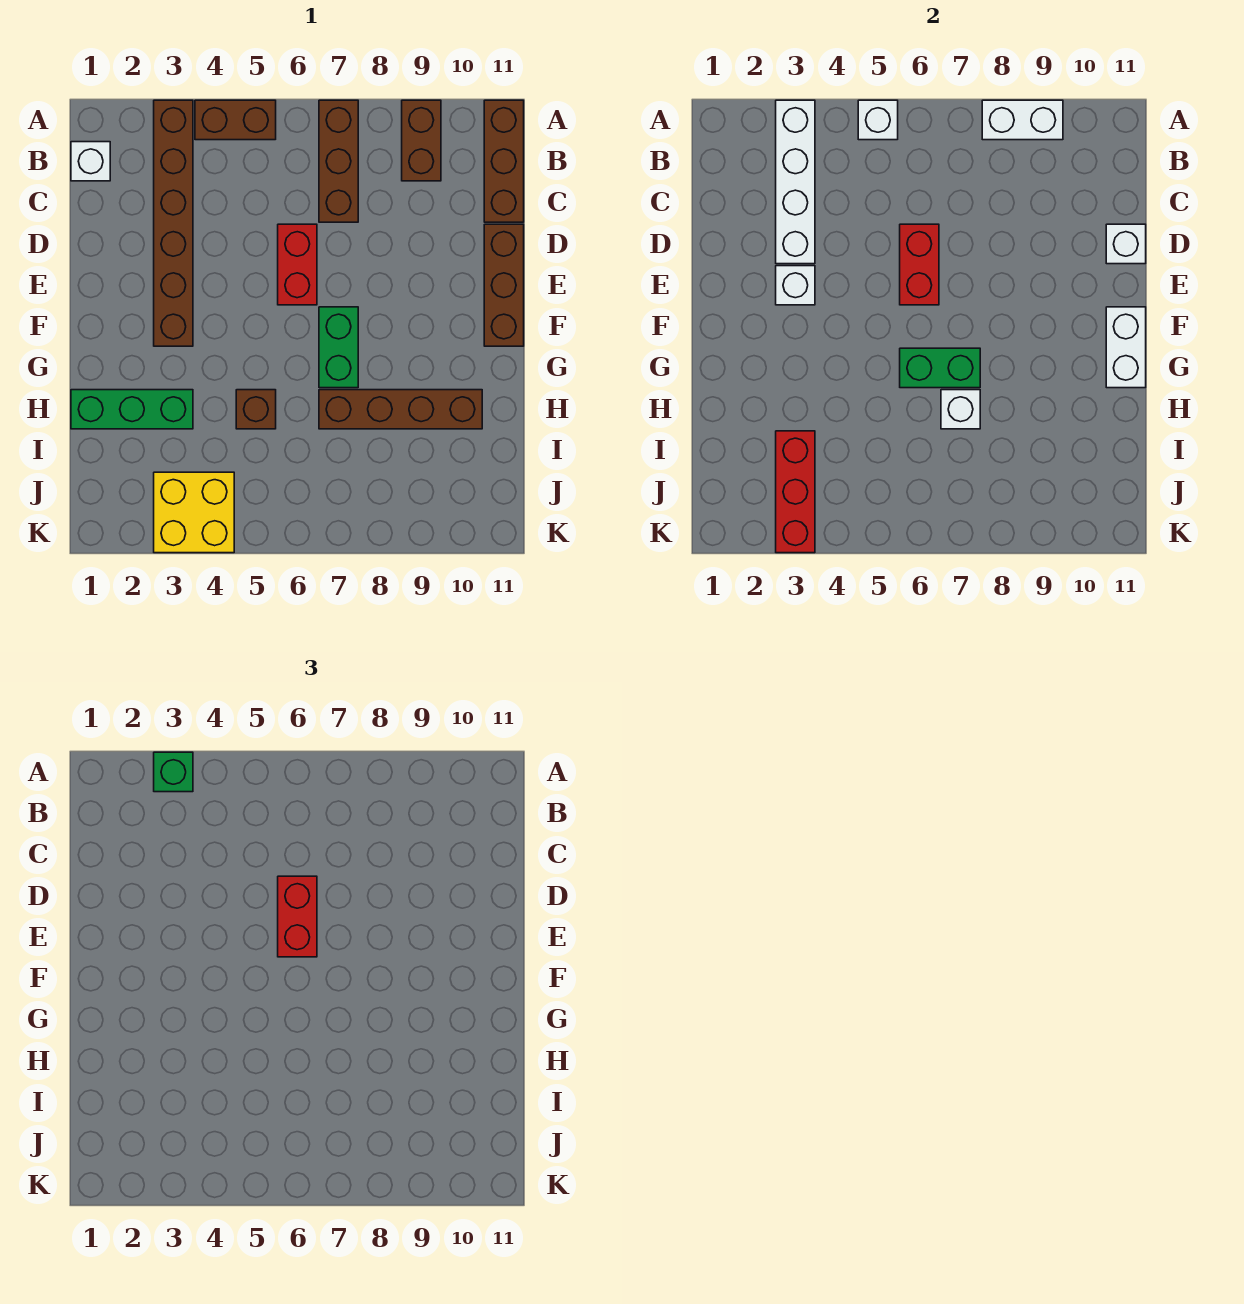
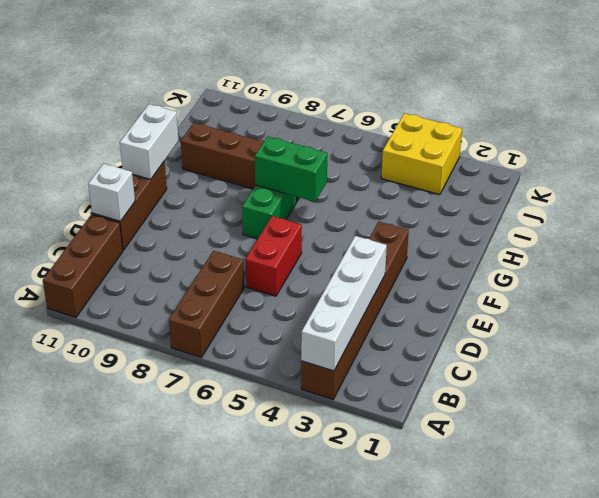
none -> brown brick A4:A5 level 1
none -> brown brick A9:B9 level 1
none -> white brick B1 level 1

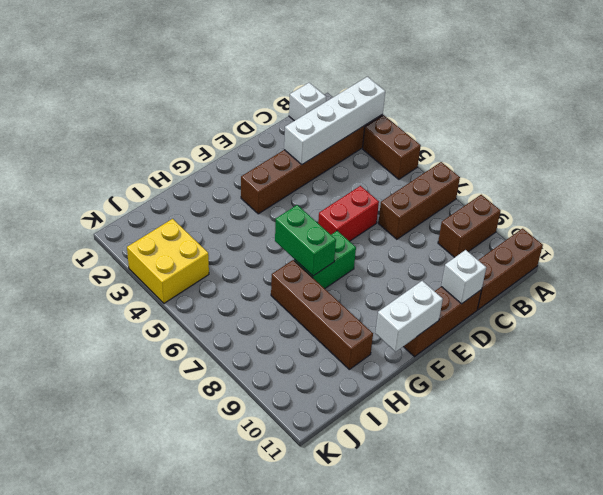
none -> green brick H1:H3 level 1
none -> brown brick H5 level 1
none -> white brick A5 level 2

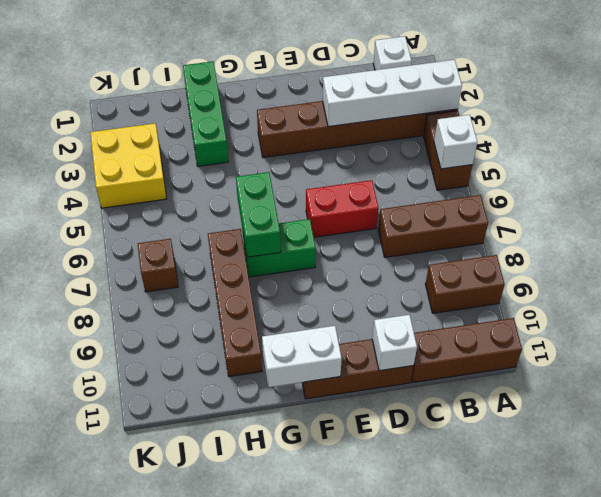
brown brick J7 level 1 -> brown brick H5 level 1
none -> white brick A8:A9 level 2
none -> red brick D6:E6 level 2
none -> white brick E3 level 2

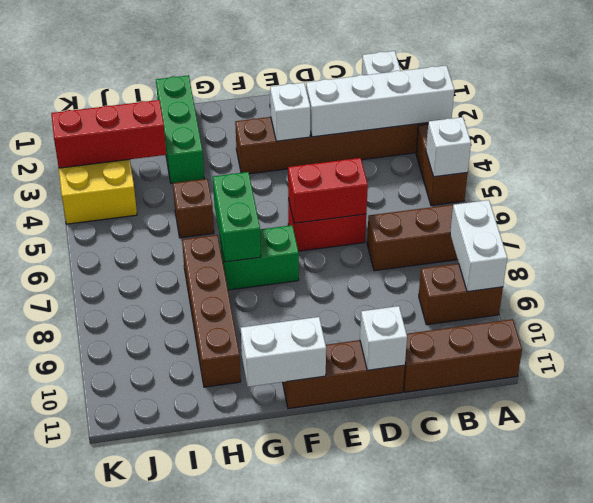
none -> white brick H7 level 2
none -> green brick A3 level 3
none -> red brick D6:E6 level 3

